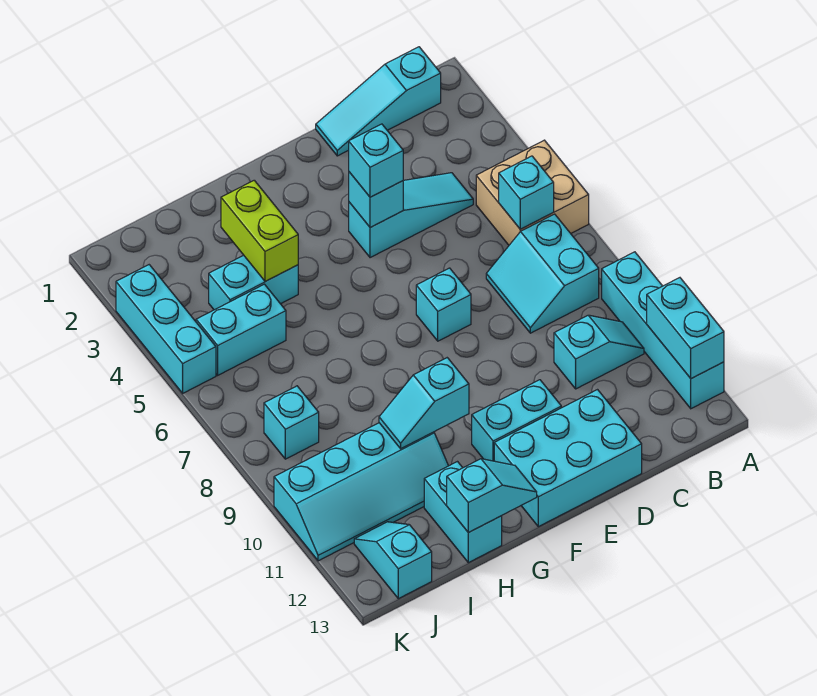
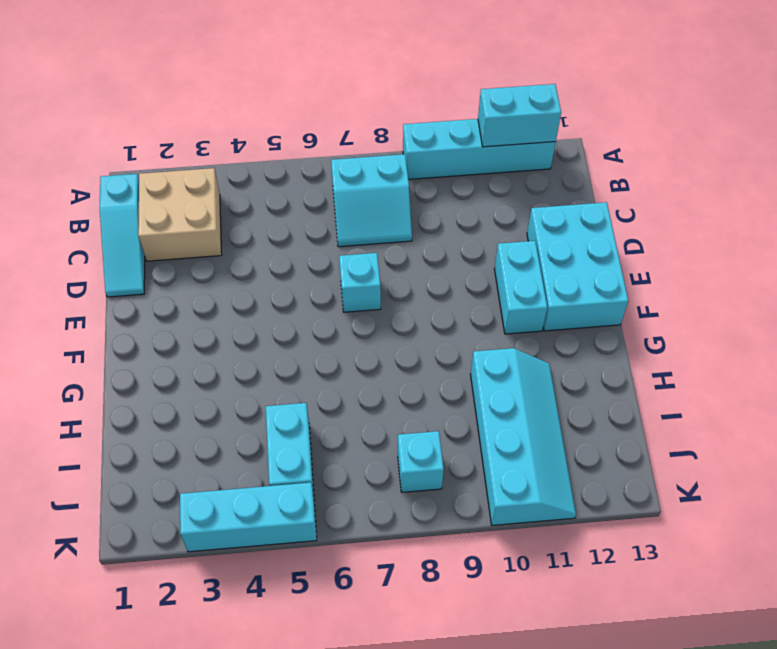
tan brick B2:C3 level 1 -> tan brick A5:B6 level 1
none -> cyan slope B10:C10 level 1 top C
none -> cyan slope C4:E4 level 1 top E
none -> cyan brick H4:I4 level 1

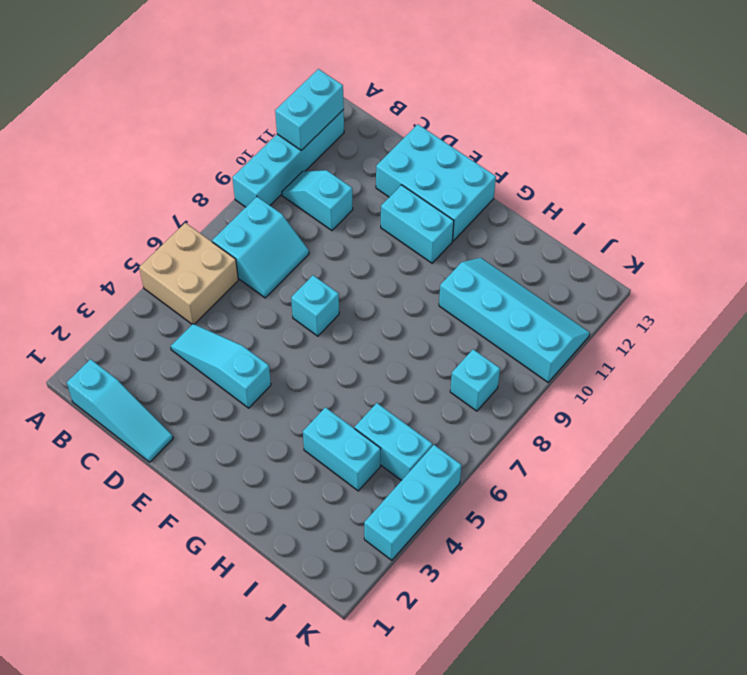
none -> cyan brick H12:H13 level 1
none -> cyan slope J12:J13 level 1 top 13
none -> cyan brick B6 level 2

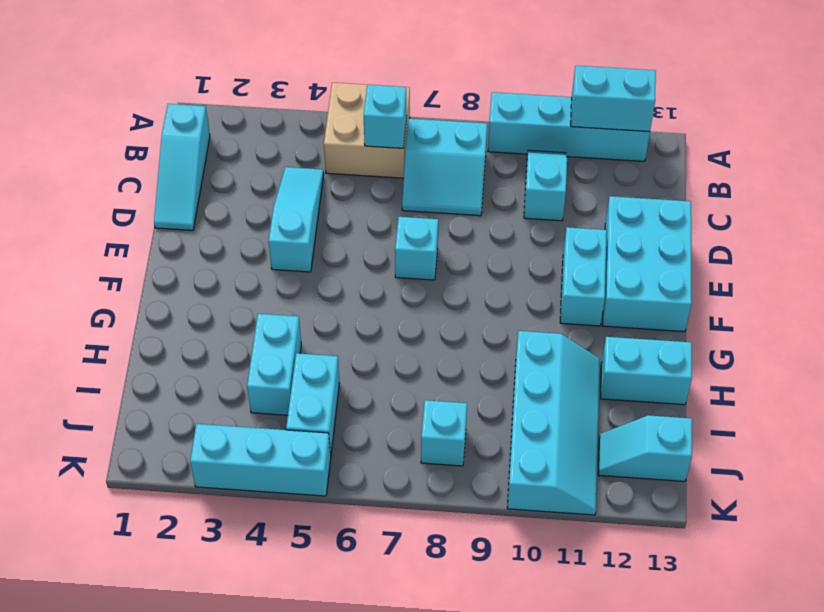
none -> cyan brick E4 level 2
none -> cyan slope G10:H10 level 2 top G
none -> cyan slope G13:H13 level 2 top H

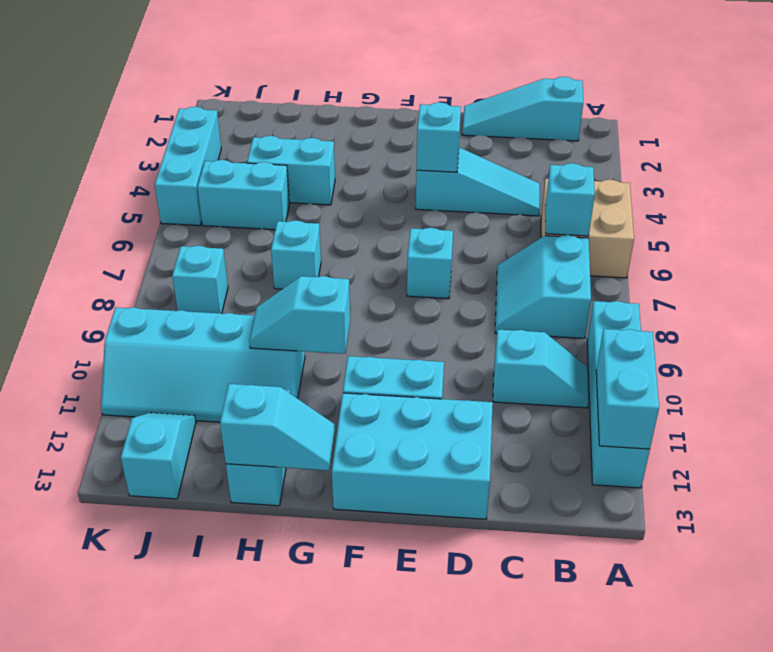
cyan brick H7 level 1 -> cyan brick E4 level 3
none -> lime brick H3:H4 level 2

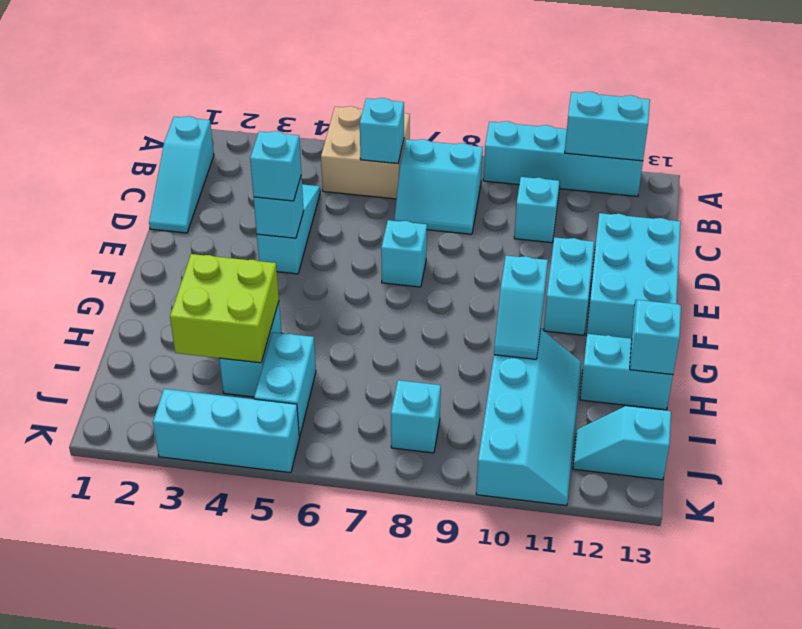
lime brick H3:I4 level 2 -> lime brick H3:H4 level 2

